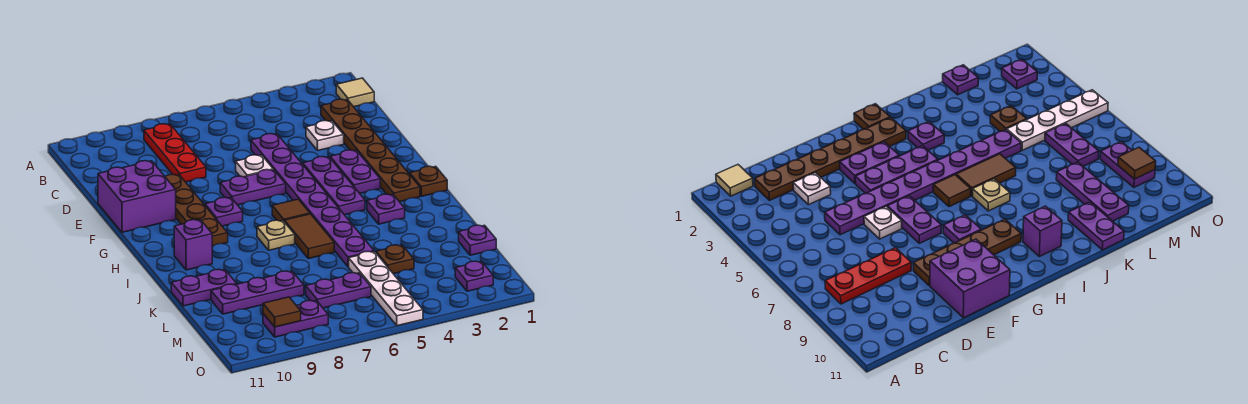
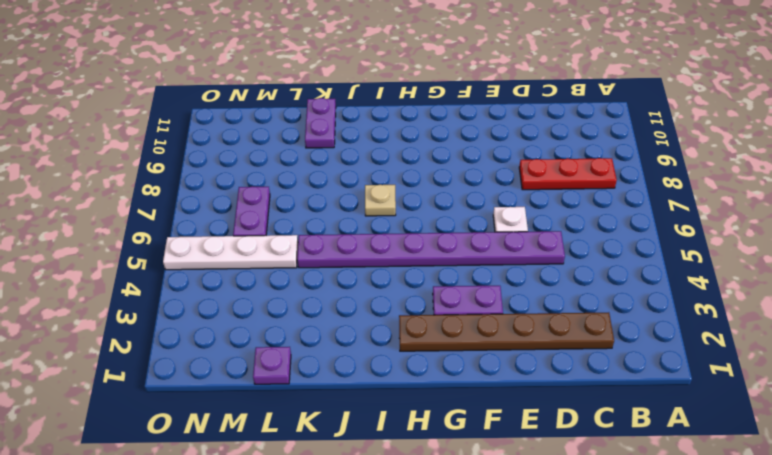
none -> tan tile B1 level 1
none -> white plate D3 level 1
none -> brown plate E9:H9 level 1

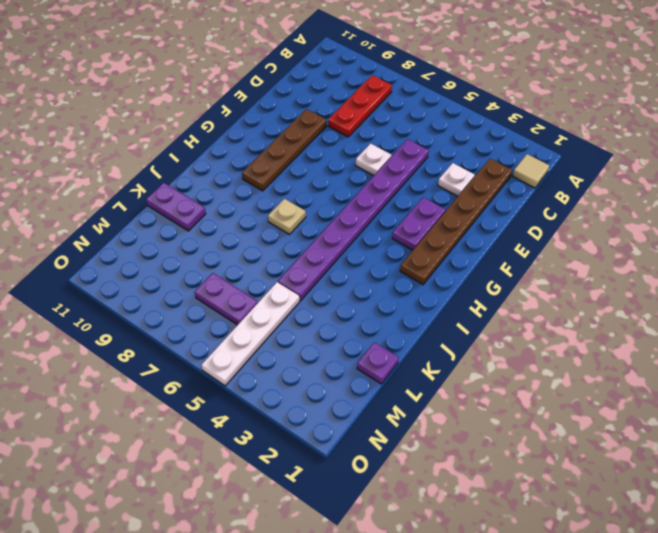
none -> purple brick E10:F11 level 1
none -> purple plate F4:H4 level 1
none -> purple plate F6:F7 level 1

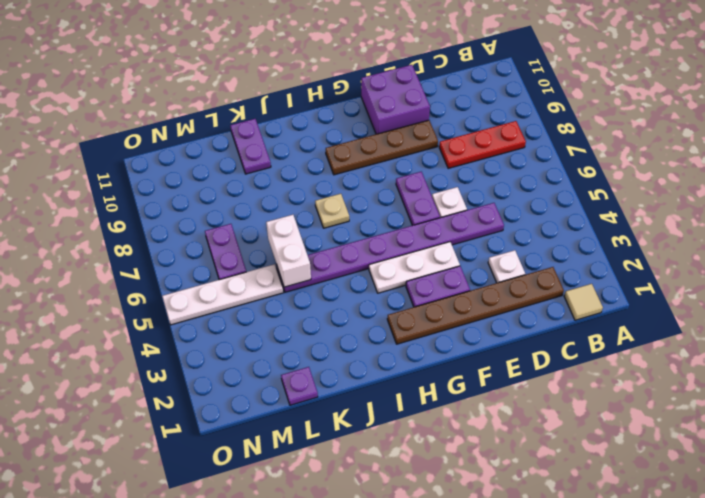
white plate F4:H4 level 1 -> purple plate F4:H4 level 1
white brick K5:K6 level 2 -> none
none -> purple plate G8 level 1
none -> brown plate H1 level 1
none -> brown tile H6 level 1

